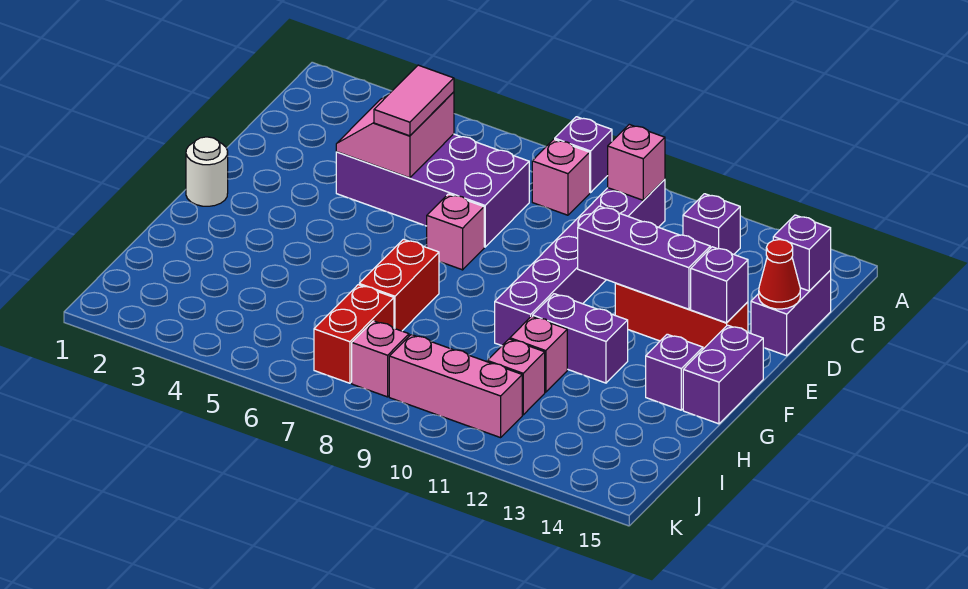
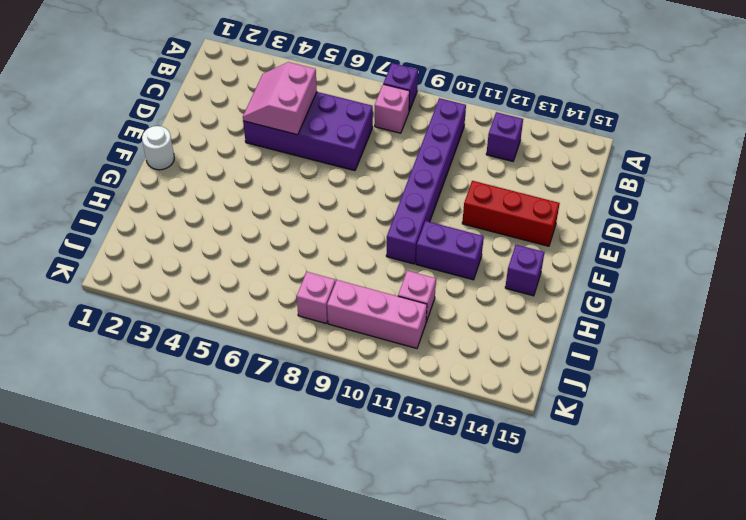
none -> purple brick C15:D15 level 1
none -> pink brick E7 level 1
none -> purple brick F15:G15 level 1

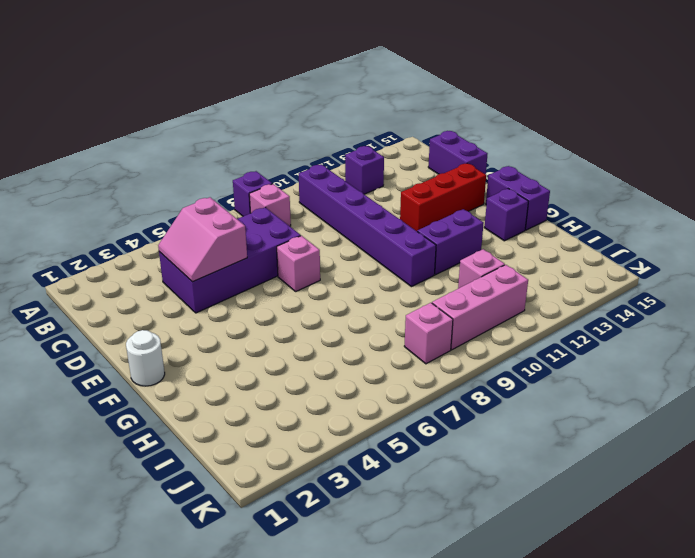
none -> red brick G7:H7 level 1
none -> pink brick H11 level 1
none -> red brick I7:J7 level 1

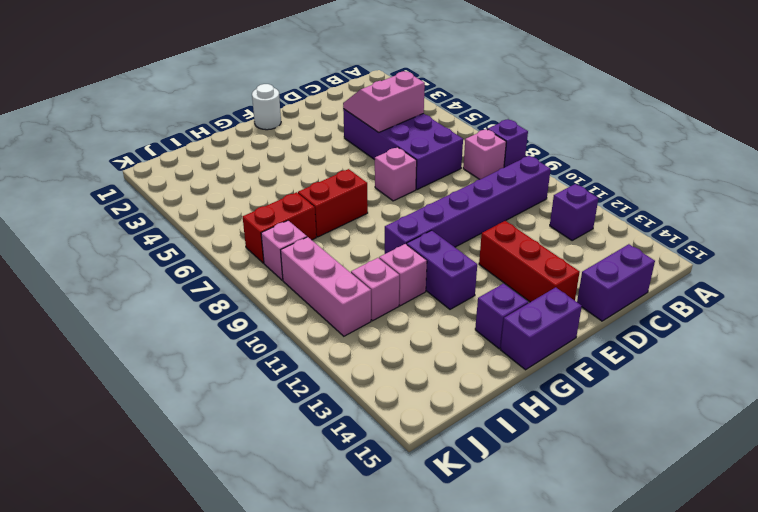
none -> pink brick B10 level 2
none -> purple brick C15 level 2
none -> red cone D15 level 2

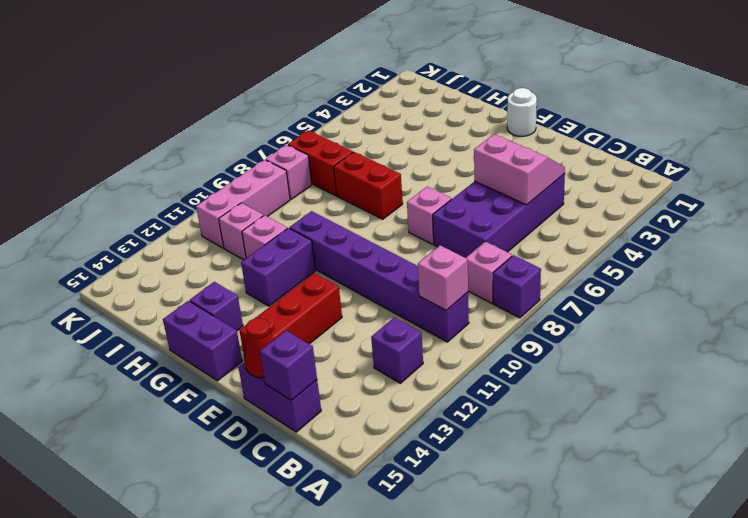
none -> purple brick E11:E13 level 2
none -> purple brick E14 level 2
none -> pink tile C5:D5 level 3

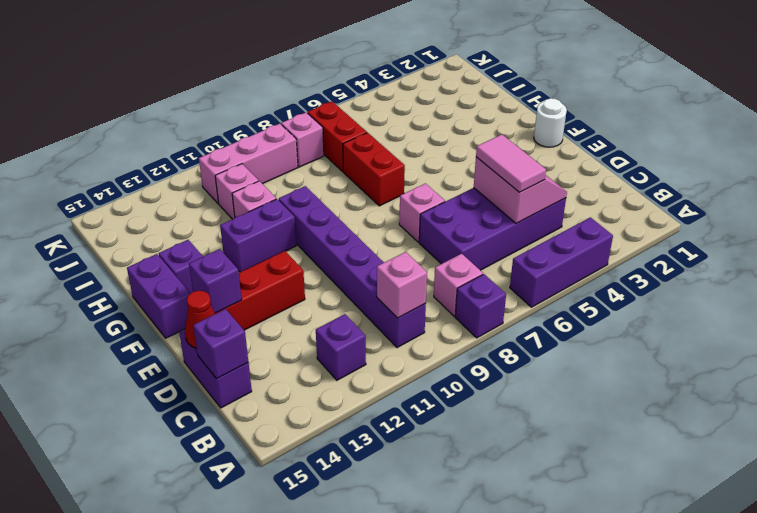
purple brick A4:A6 level 1 -> purple brick E11:E13 level 2

